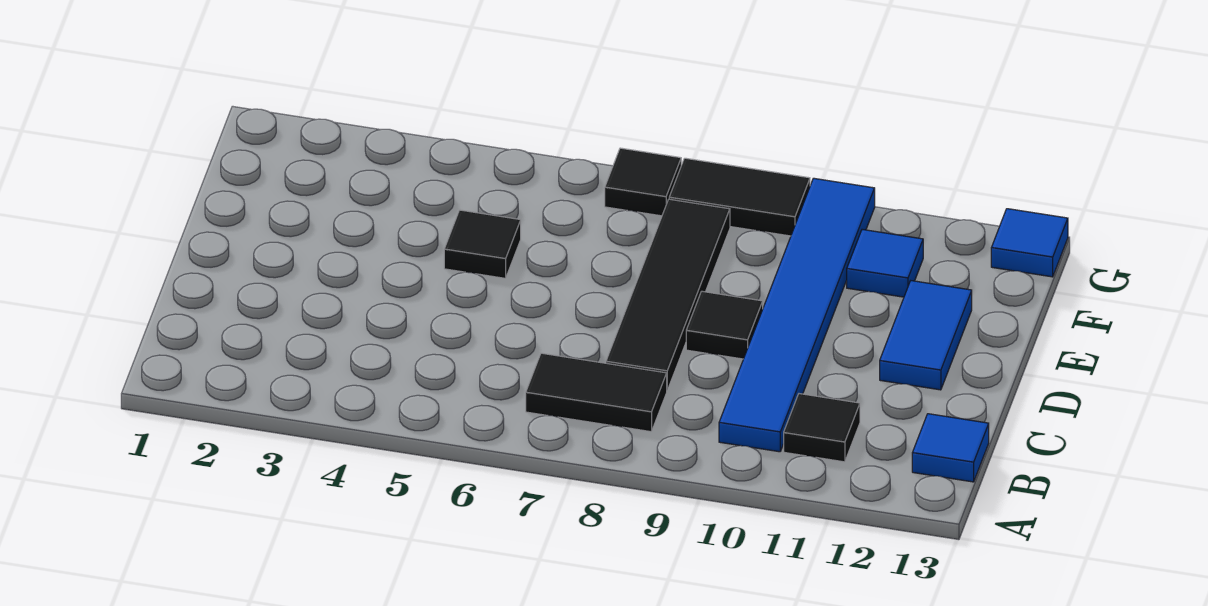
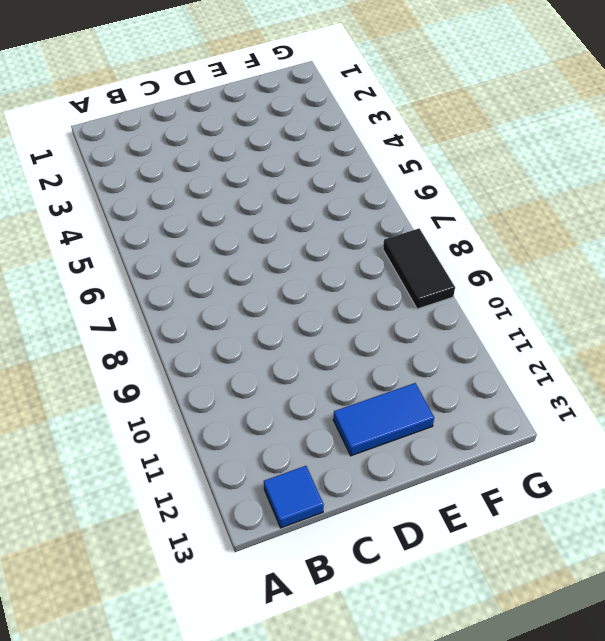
none -> black tile B7:B8 level 1
none -> blue tile B10:G10 level 1
none -> black tile B11 level 1

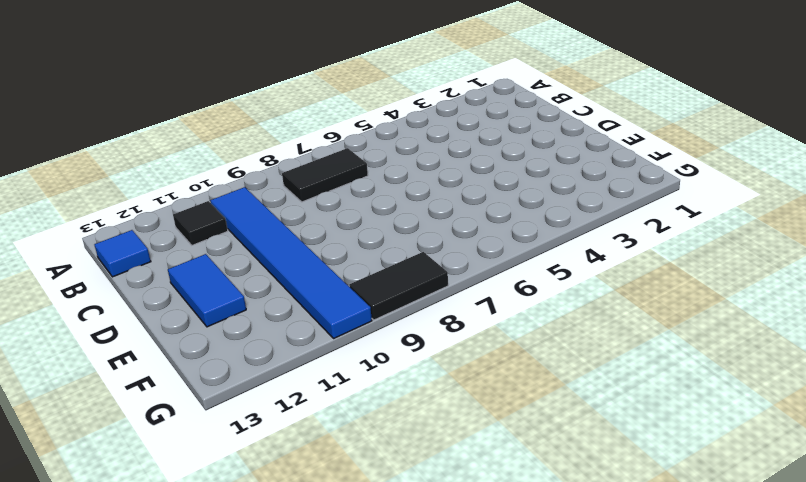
none -> black tile C8:F8 level 1
none -> black tile D9 level 1
none -> black tile E5 level 1

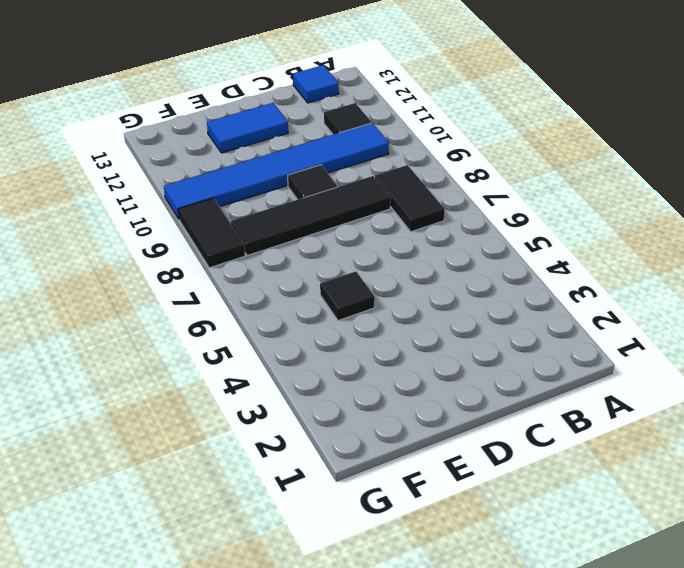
none -> blue tile F11 level 1
none -> black tile G7 level 1
none -> blue tile G13 level 1

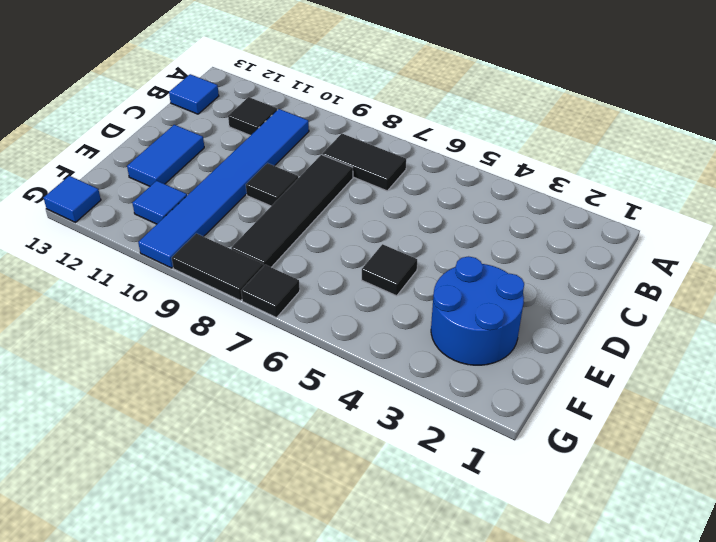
blue round brick E2:F3 level 1 -> none

